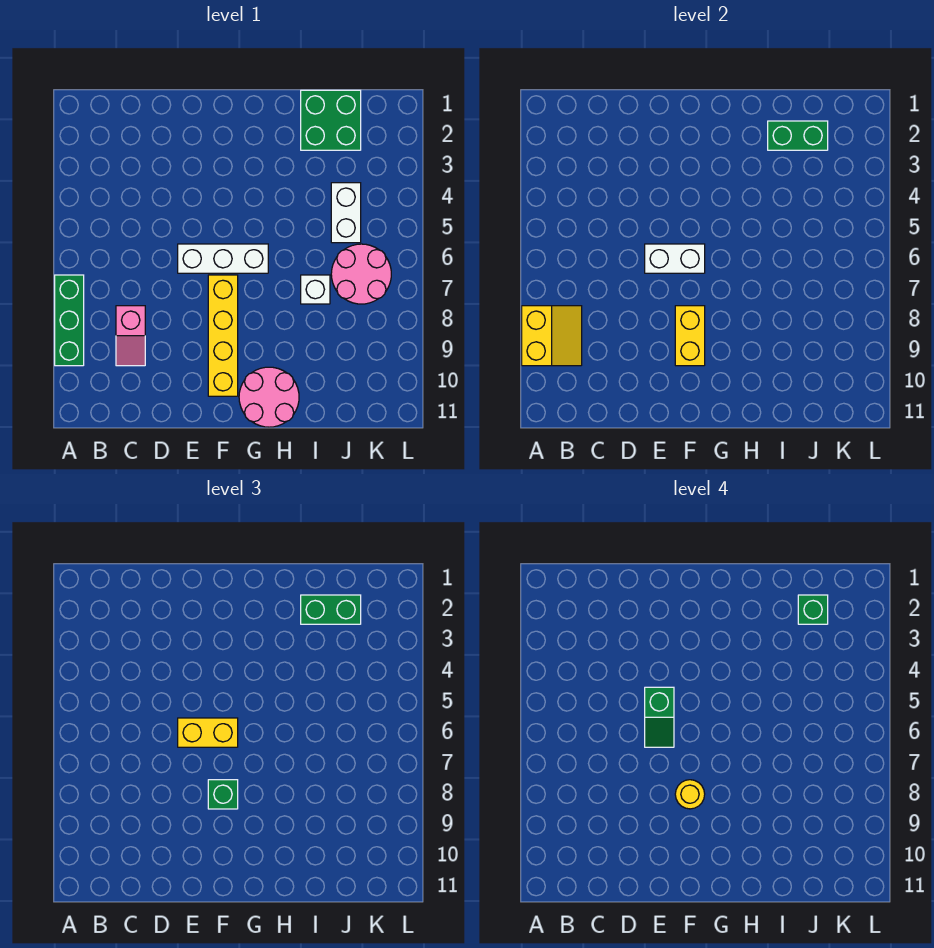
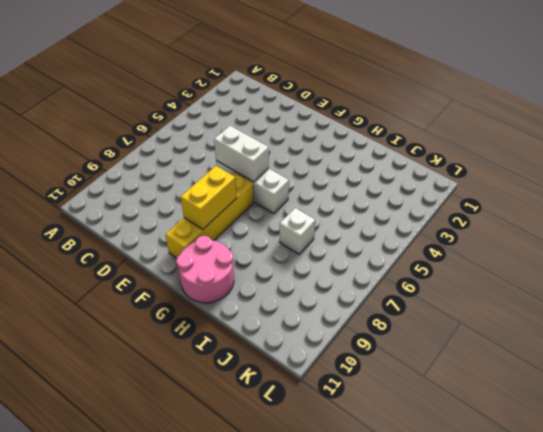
none -> green brick A7:A9 level 1
none -> pink slope C8:C9 level 1 top 8
none -> green brick I1:J2 level 1

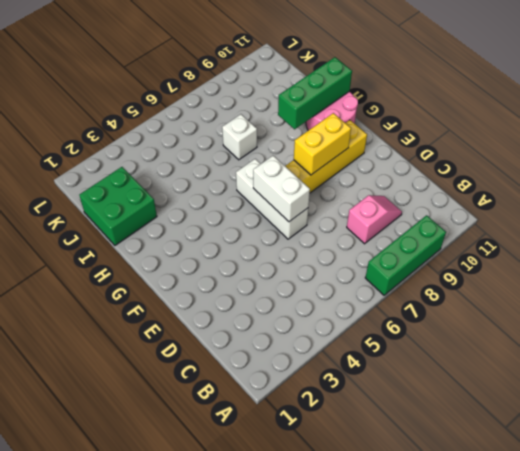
green brick H9:H11 level 2 -> none
none -> white brick J4:J5 level 1
none -> pink round brick J6:K7 level 1
none -> yellow slope A8:B9 level 2 top A

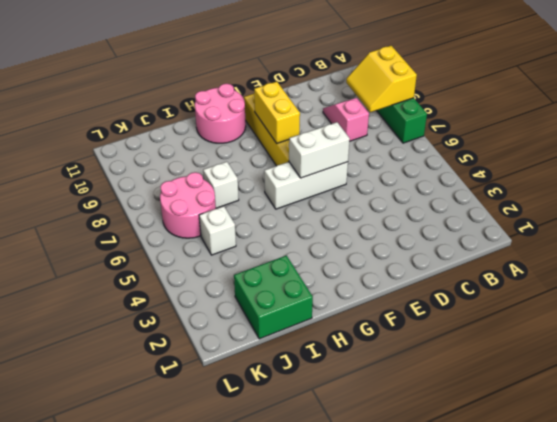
white brick J5 level 1 -> white brick J4:J5 level 1
none -> green brick I2:J2 level 2
none -> yellow brick E6:F6 level 3
none -> green brick F8 level 3

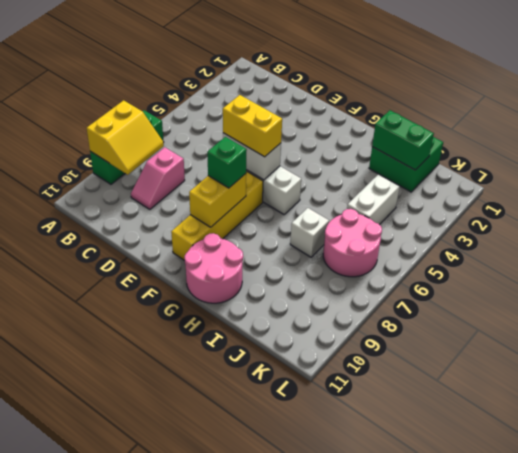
none -> green brick I2:J2 level 3
none -> green slope E5:E6 level 4 top 5
none -> yellow round brick F8 level 4

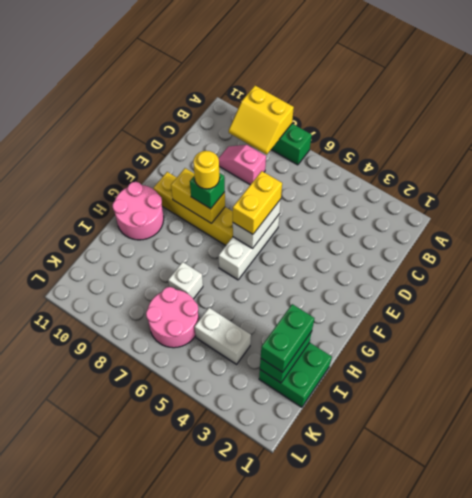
none -> green slope E5:E6 level 4 top 5
none -> green brick J2 level 4

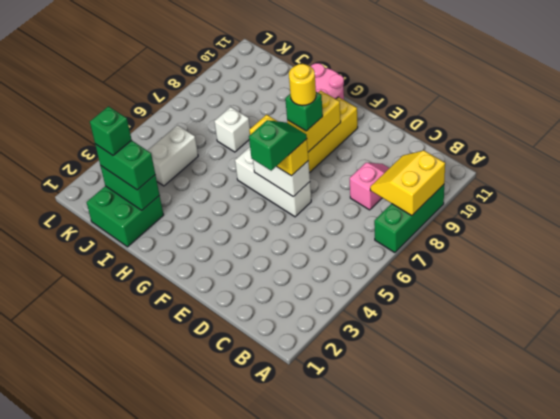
none -> pink round brick J6:K7 level 1

